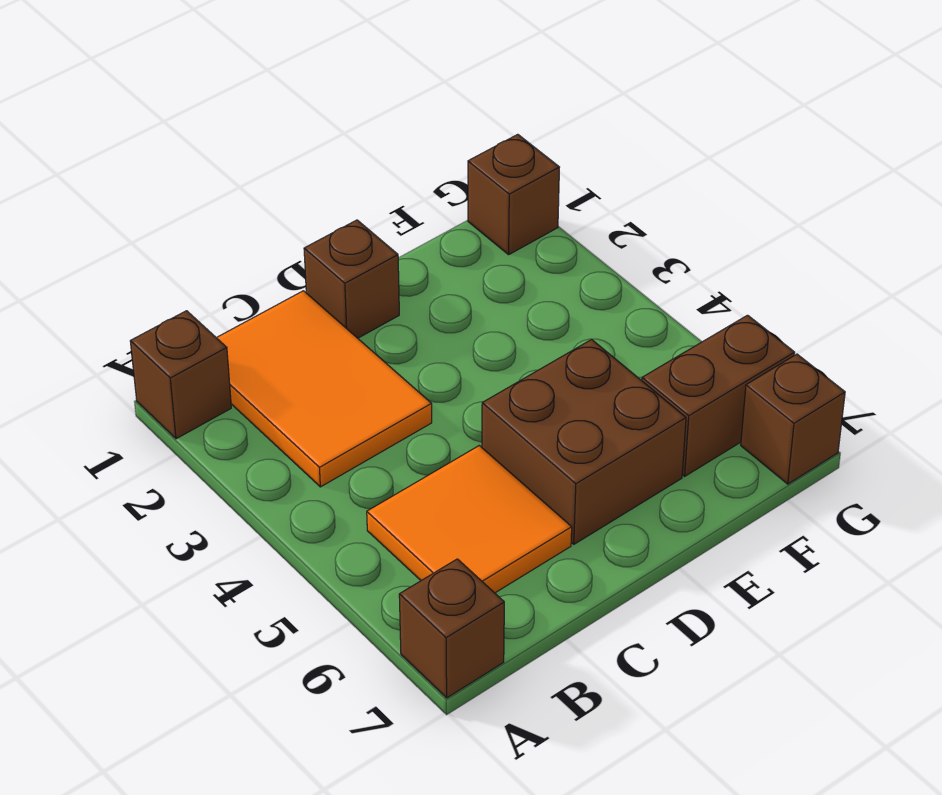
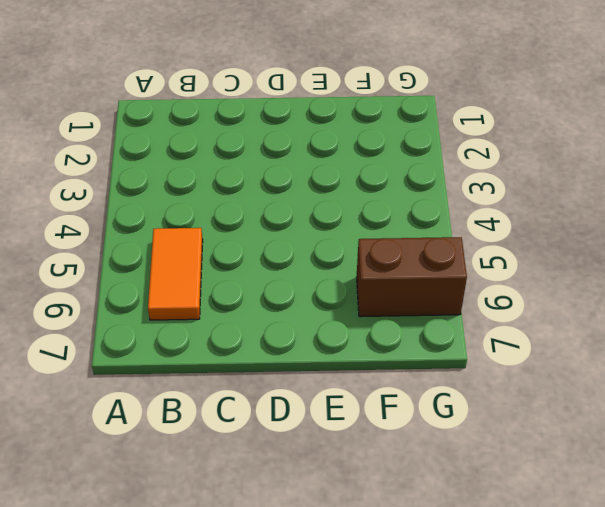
orange tile B5:B6 level 1 -> orange tile B5:C6 level 1
none -> brown brick A1 level 1
none -> brown brick A7 level 1

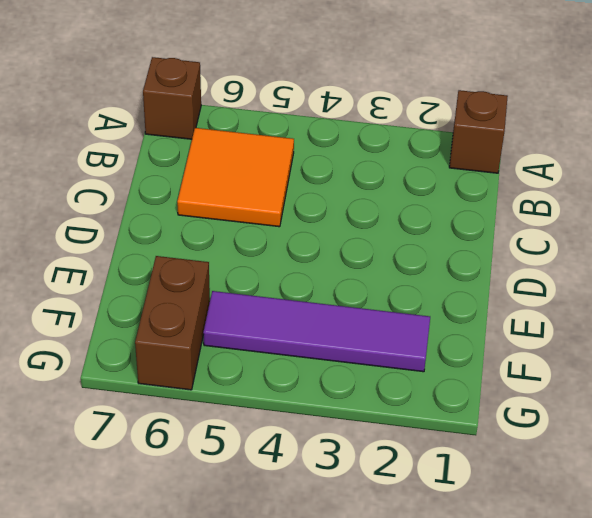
purple tile F2:F5 level 1 -> none
none -> orange tile B1:C3 level 1
none -> brown brick D1 level 1

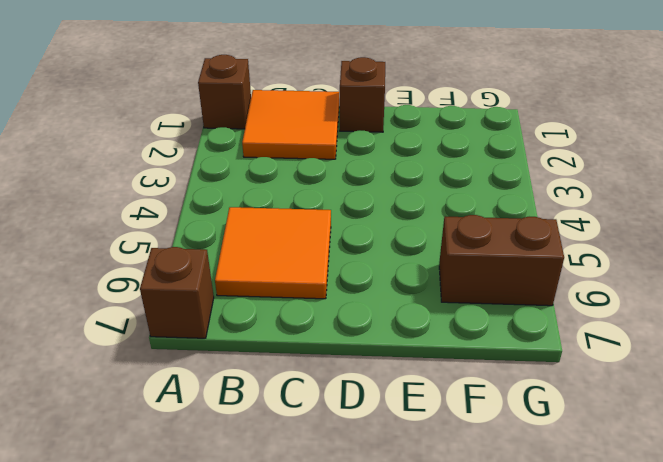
orange tile B1:C2 level 1 -> orange tile B1:C3 level 1
none -> brown brick D5:E6 level 1
none -> brown brick G1 level 1

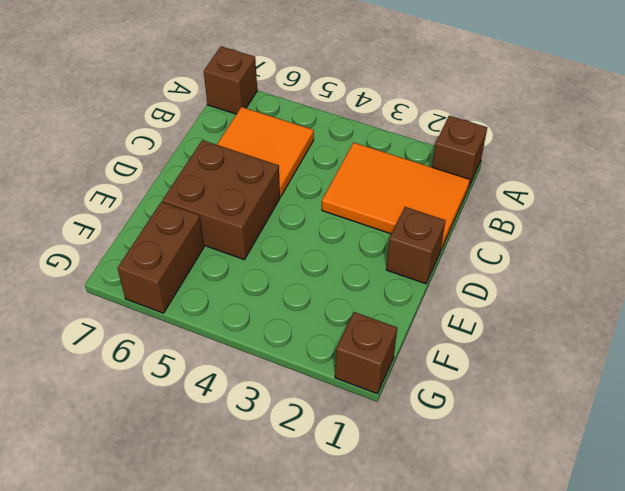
none -> brown brick G7 level 1

